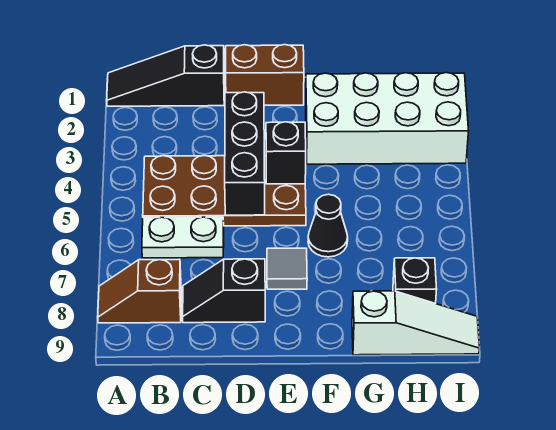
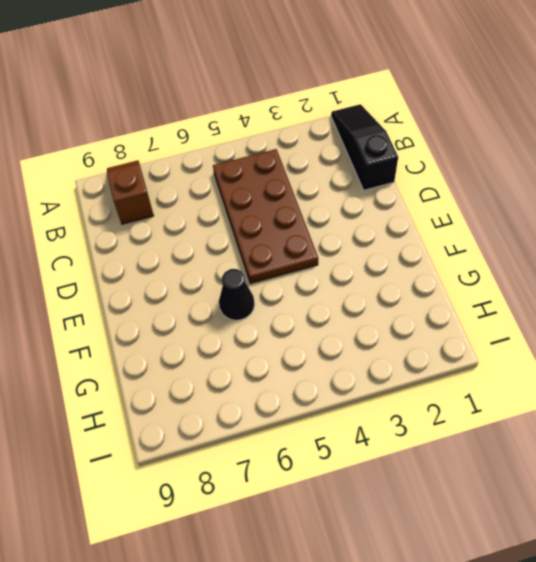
none -> white plate B6:C6 level 1
none -> black slope C8:D8 level 1 top D
none -> brown brick D1:E1 level 1

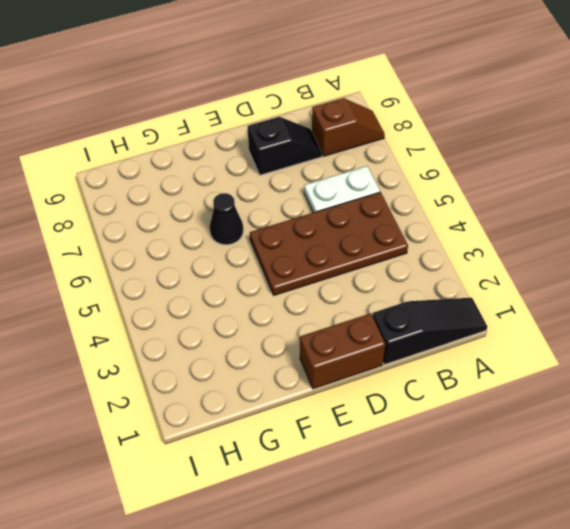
none -> grey tile E7 level 1
none -> white brick F2:I3 level 1
none -> white slope G9:I9 level 1 top G

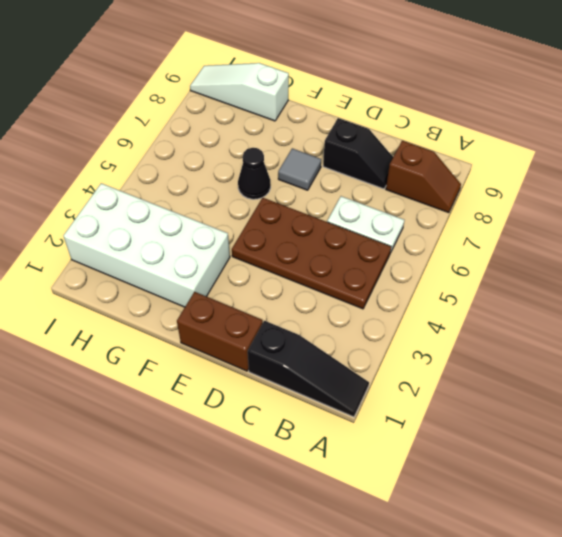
none -> black brick H8 level 1
none -> black brick D3:D5 level 2
none -> black brick E4 level 2

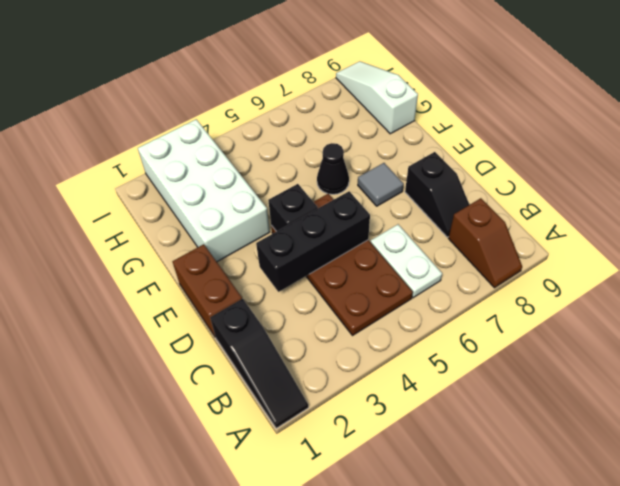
none -> black brick H8 level 1

